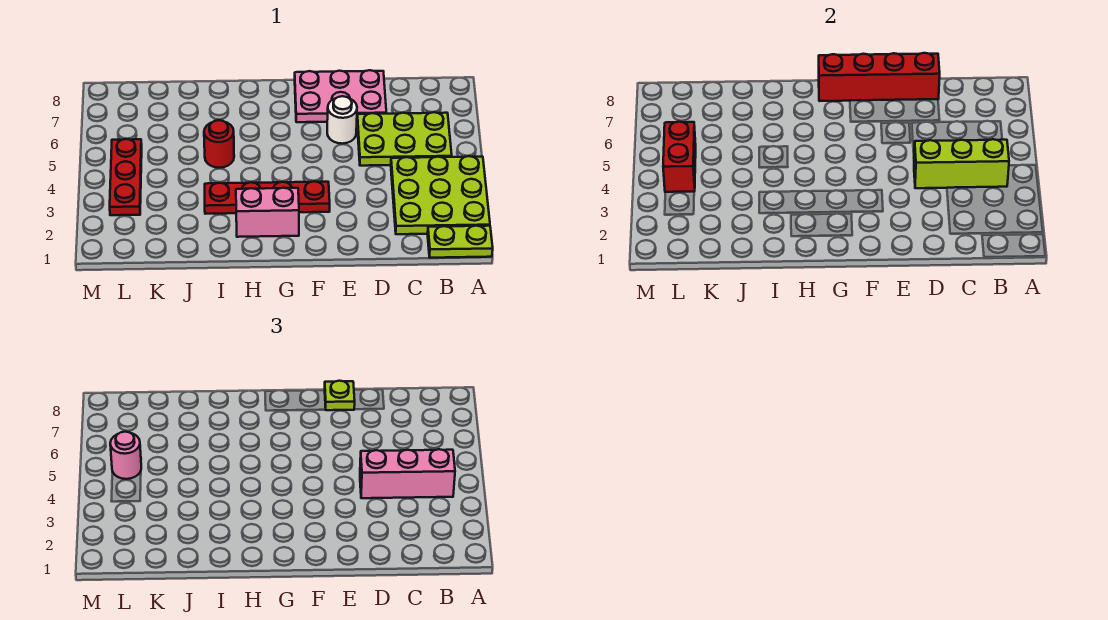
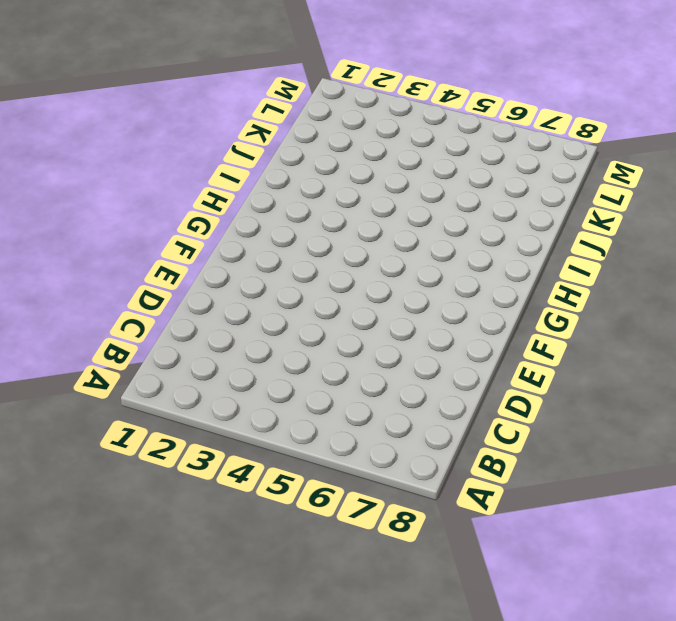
none -> lime plate A1:B1 level 1
none -> lime plate A2:C4 level 1
none -> lime plate B5:D6 level 1

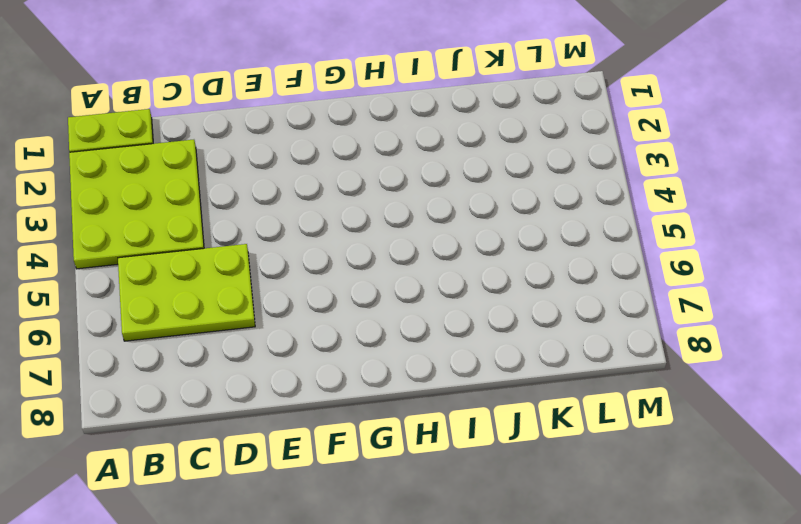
none -> pink plate D7:F8 level 1
none -> white round brick E6 level 1
none -> red plate F3:I3 level 1

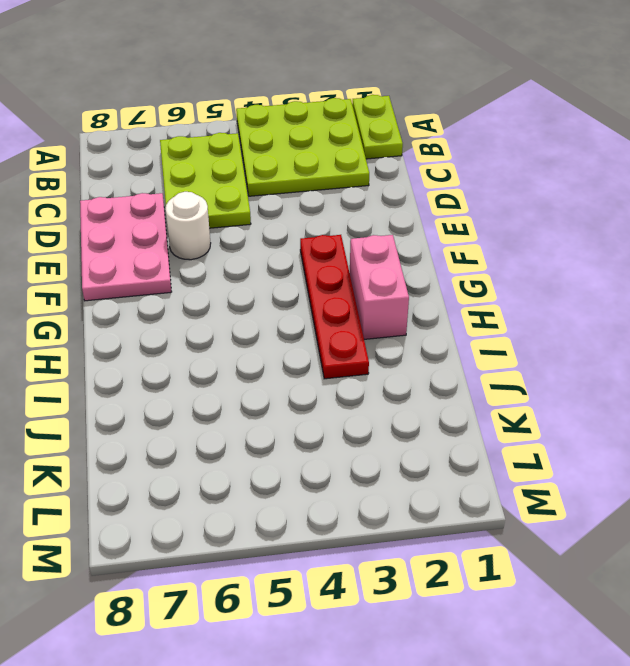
none -> red round brick I5 level 1
none -> red plate L3:L5 level 1
none -> lime brick B4:D4 level 2

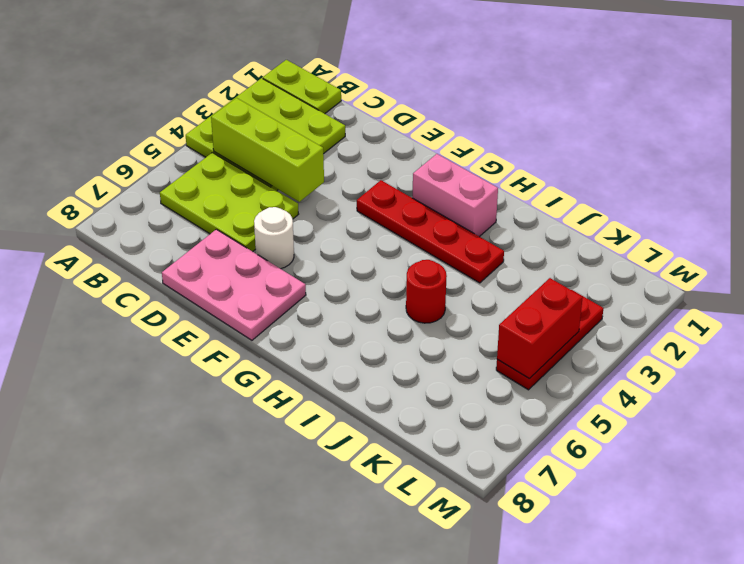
none -> red brick D8:G8 level 2
none -> pink brick B4:D4 level 3
none -> lime plate E8 level 3

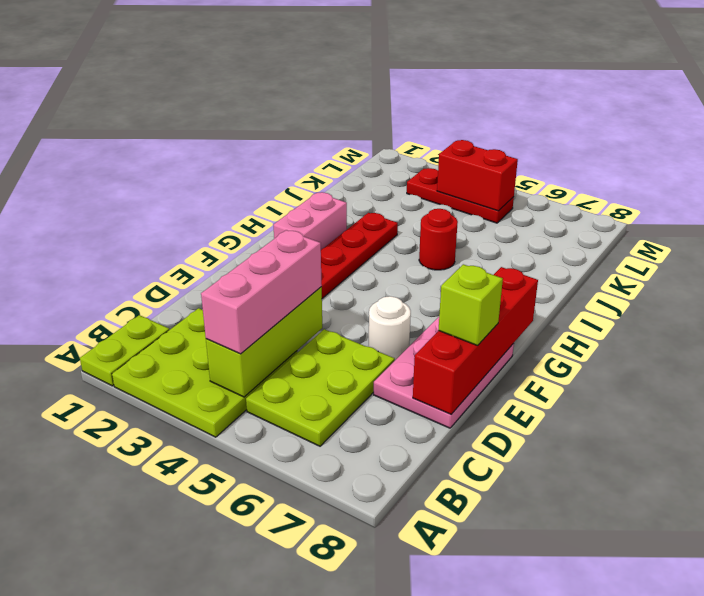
lime brick E8 level 3 -> lime plate E8 level 3
none -> pink round brick L5 level 3

